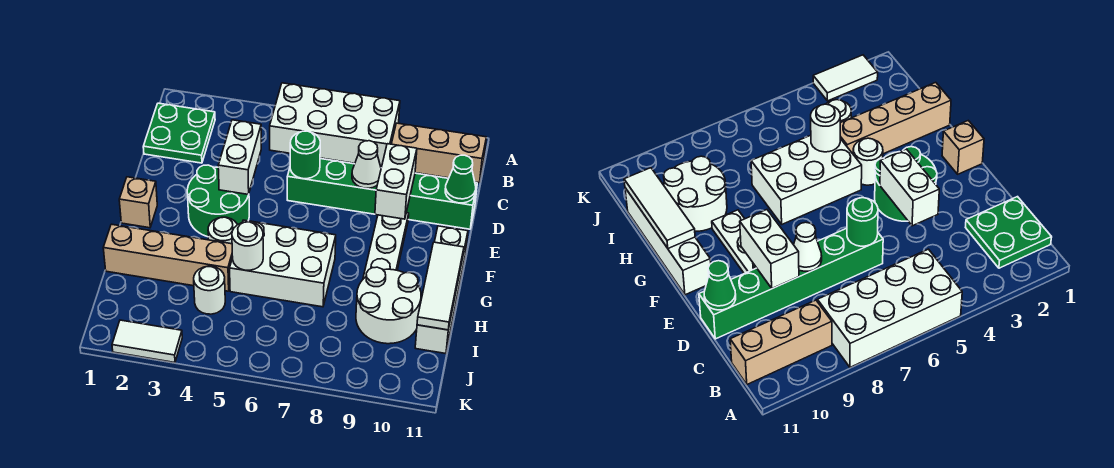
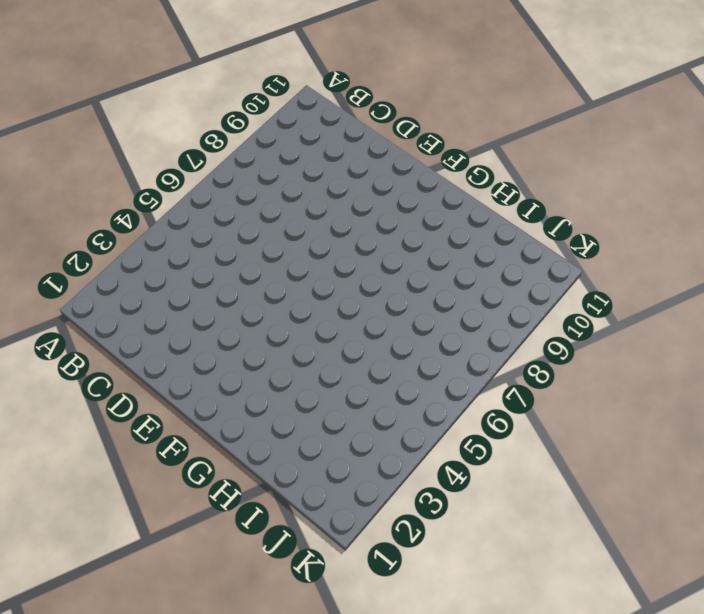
none -> white brick A5:B8 level 1
none -> green plate B1:C2 level 1
none -> tan brick B9:B11 level 1

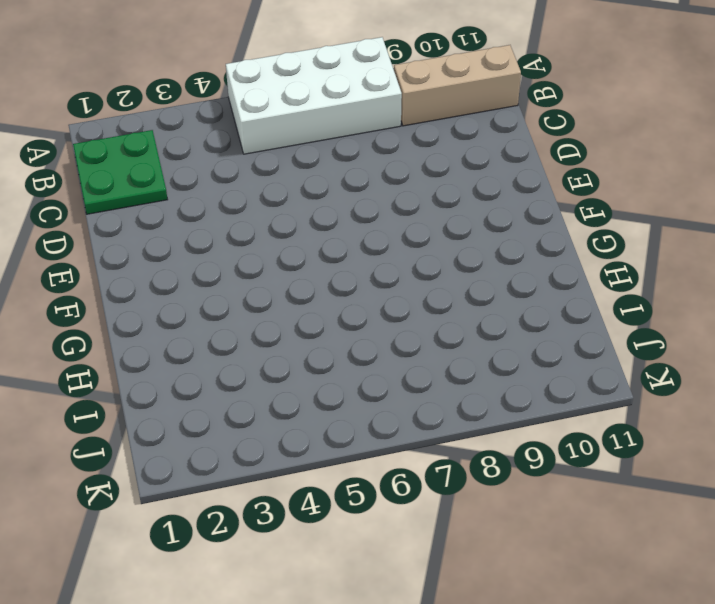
none -> green brick D6:D11 level 1
none -> green round brick E3:F4 level 1
none -> white plate E9:G9 level 1

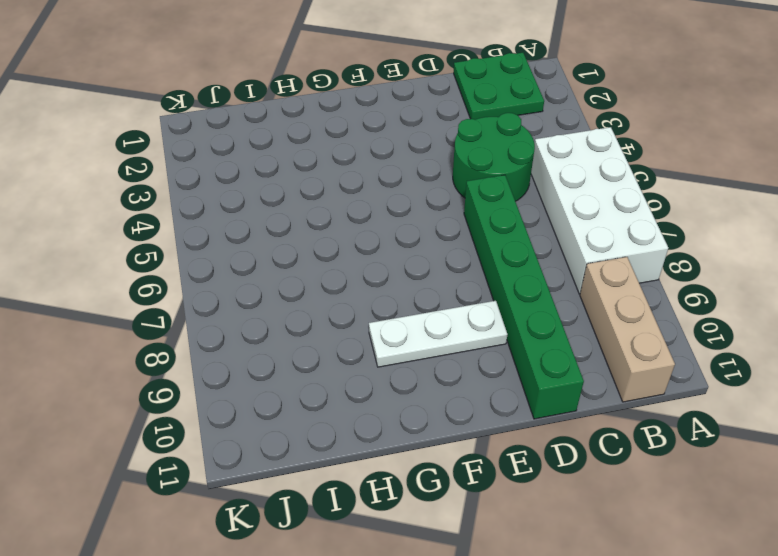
green round brick C4:D5 level 1 -> green round brick E3:F4 level 1
none -> tan brick F1 level 1
none -> white brick F11:I11 level 1
none -> white round brick G4 level 1

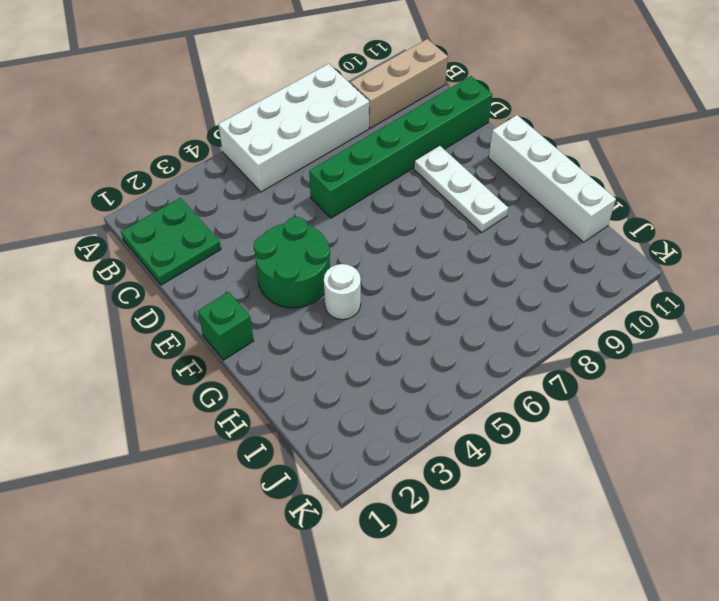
green brick F1 level 1 -> tan brick F1 level 1
none -> white brick G5:H7 level 1
none -> tan brick H1:H4 level 1
none -> white round brick H9:I10 level 1

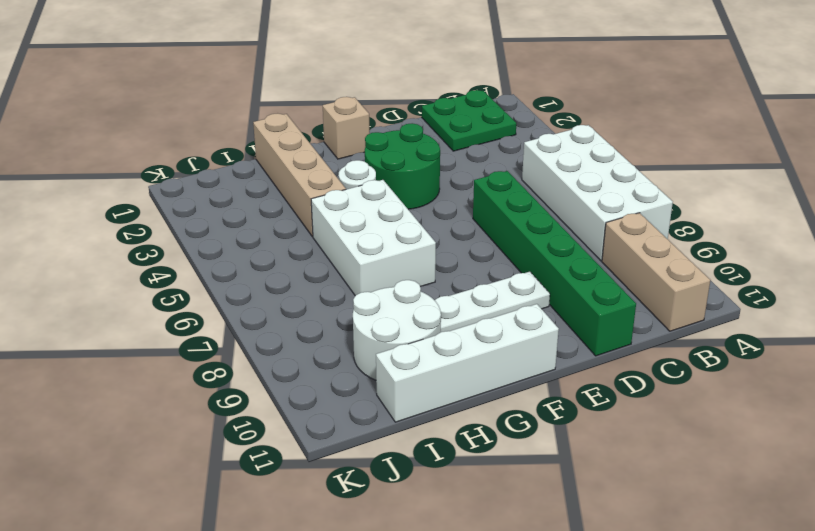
none -> white round brick I4 level 1
none -> white tile K2:K3 level 1
none -> white brick D4:E4 level 2

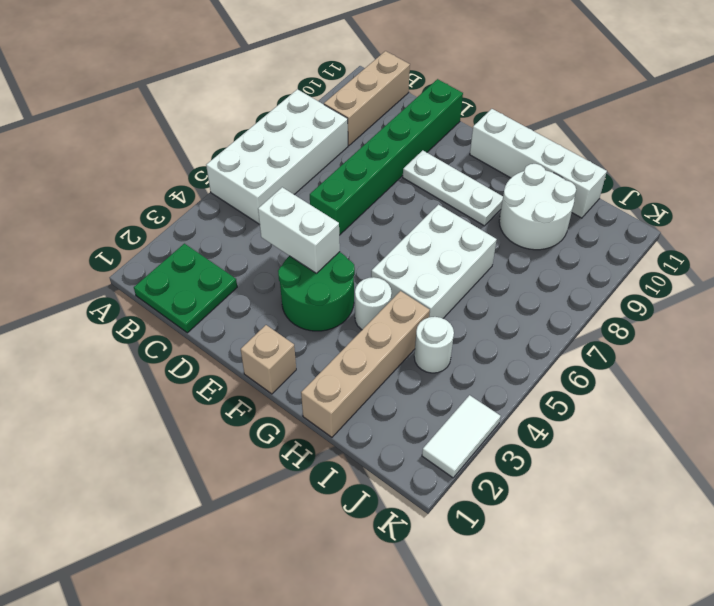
none -> green round brick D6 level 2
none -> white cone D8 level 2
none -> white brick D9:E9 level 2

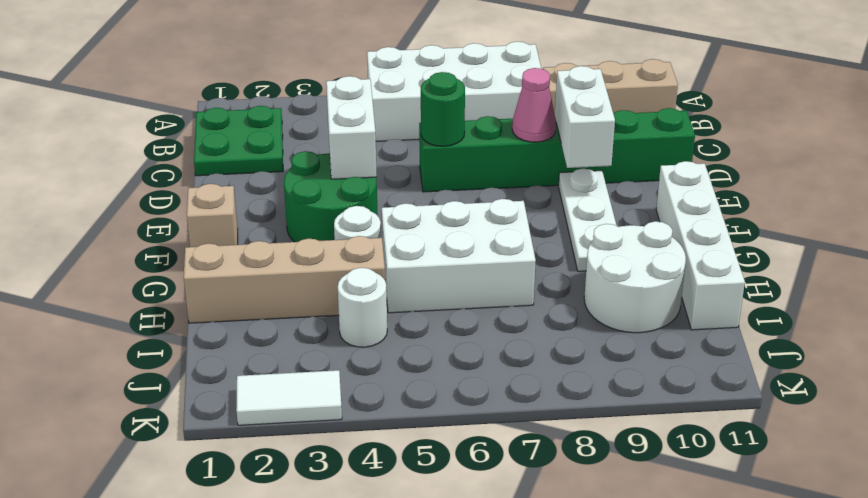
pink cone D8 level 2 -> white cone D8 level 2
none -> green cone D11 level 2
none -> white tile G11:I11 level 2
none -> white round brick H5 level 2

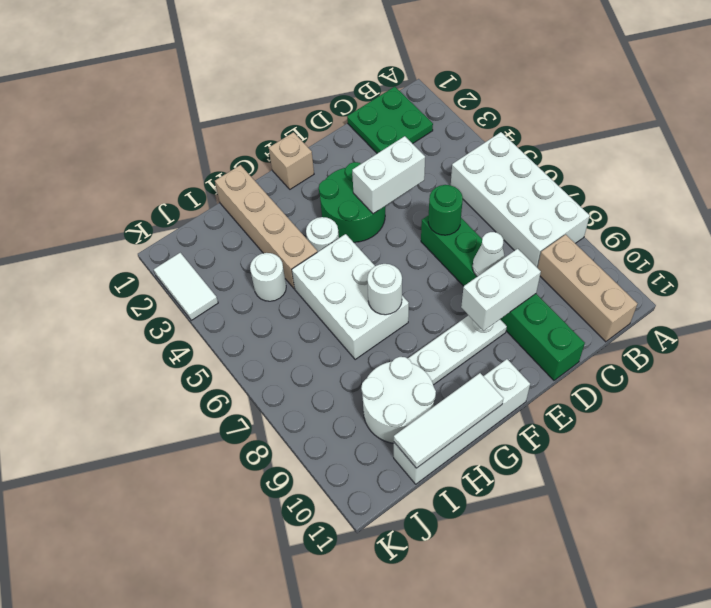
white round brick G7 level 2 -> white round brick H5 level 2
none -> green cone D11 level 2

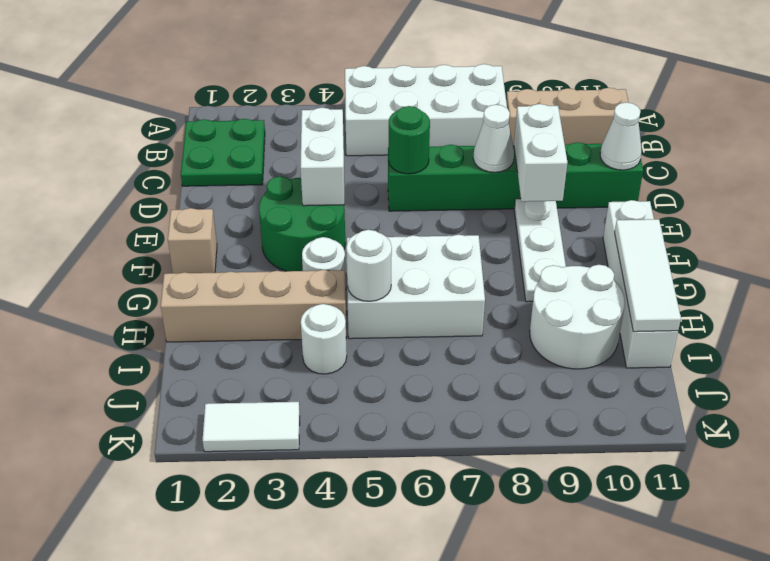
white cone D11 level 2 -> green cone D11 level 2

